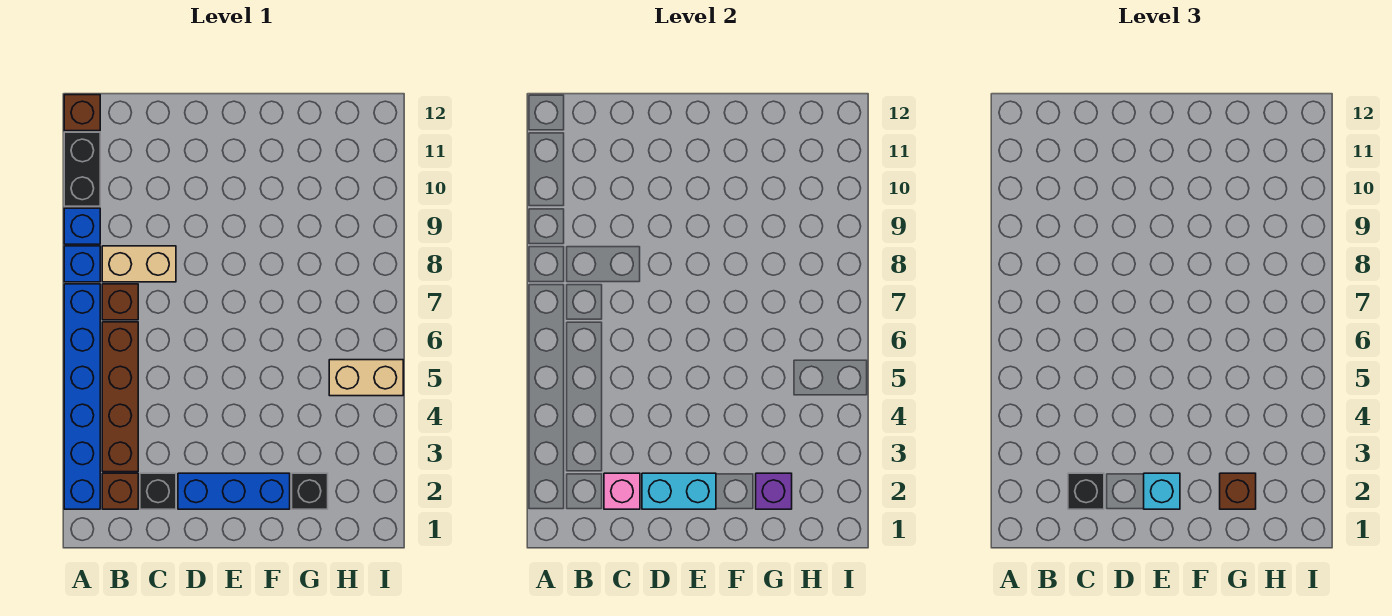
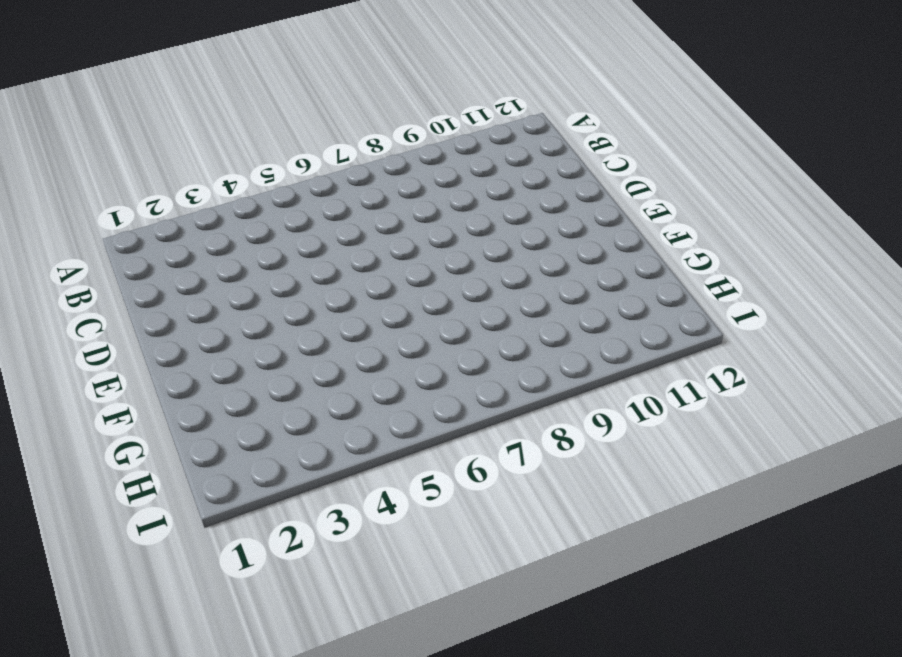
none -> blue brick A2:A7 level 1
none -> blue brick A8 level 1
none -> blue brick A9 level 1

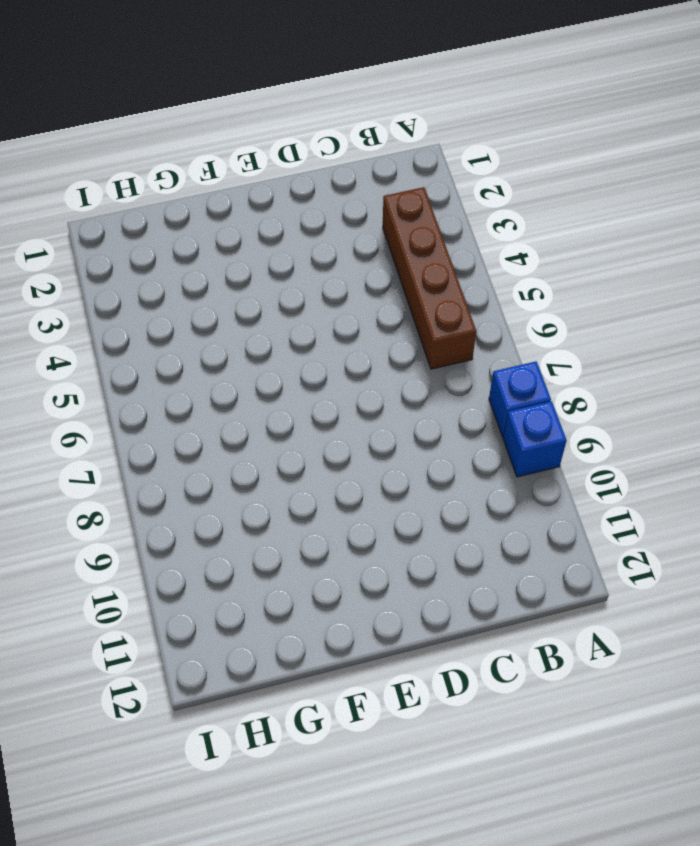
none -> blue brick A2:A7 level 1
none -> black brick A10:A11 level 1
none -> brown brick A12 level 1

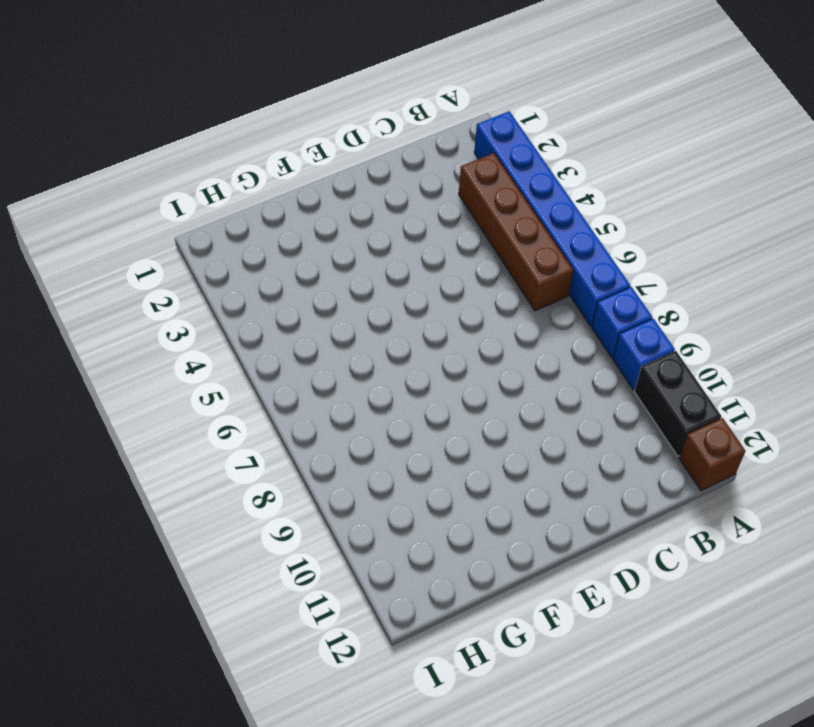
none -> brown brick B2 level 1
none -> brown brick B7 level 1
none -> tan brick B8:C8 level 1

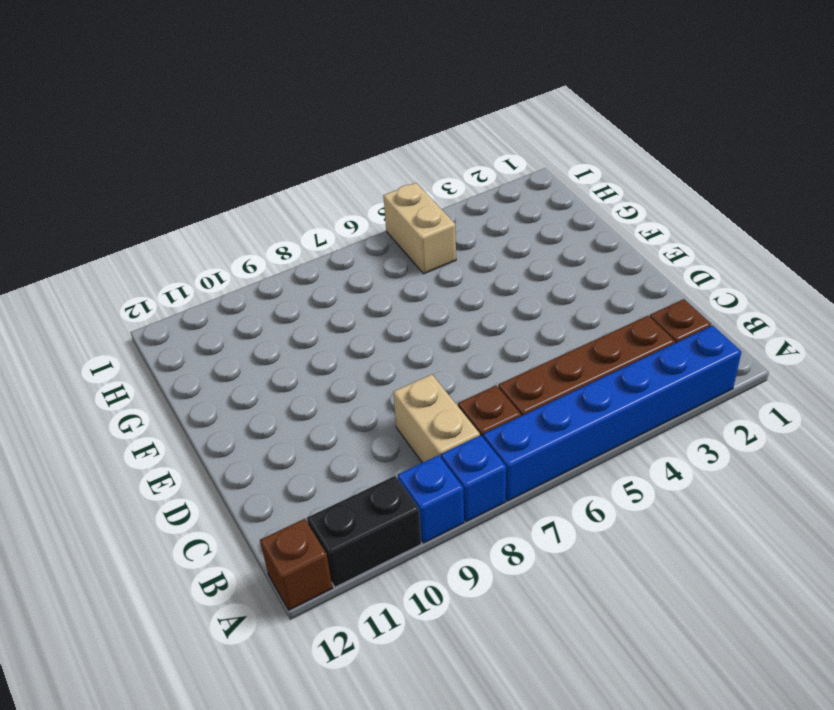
none -> black brick C2 level 1
none -> blue brick D2:F2 level 1
none -> black brick G2 level 1

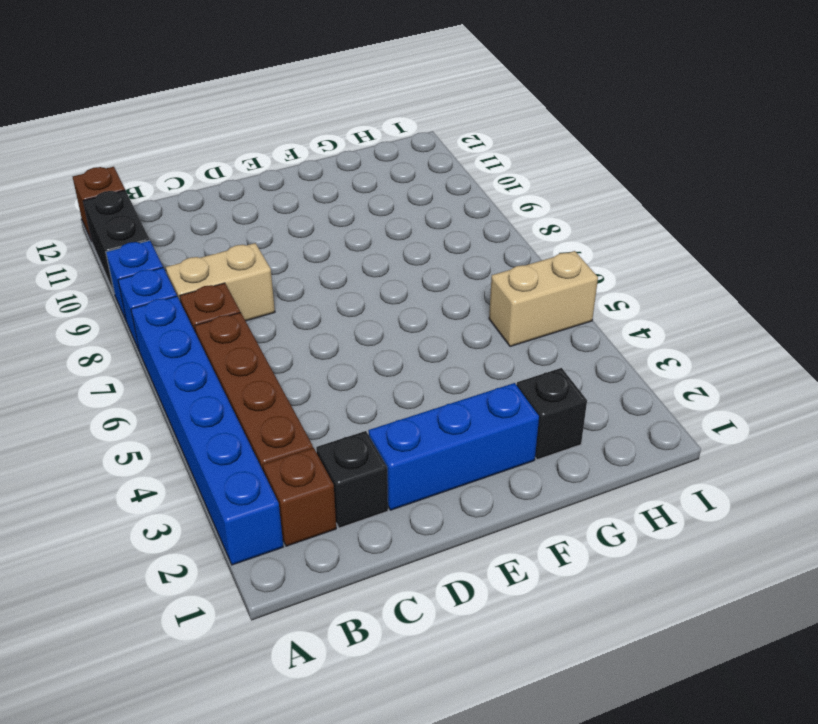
none -> pink brick C2 level 2
none -> cyan brick D2:E2 level 2
none -> purple brick G2 level 2

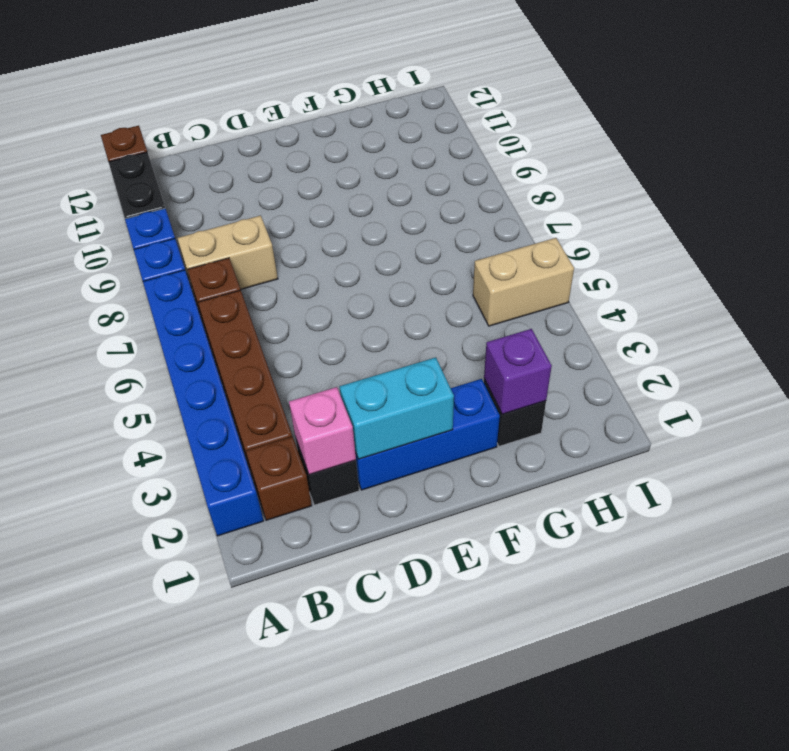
none -> black brick C2 level 3
none -> cyan brick E2 level 3
none -> brown brick G2 level 3

